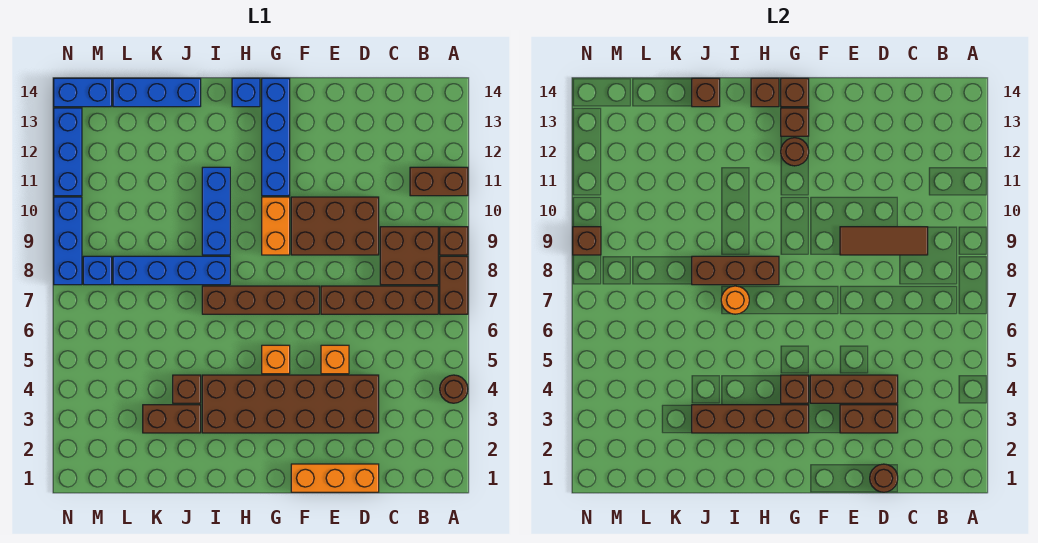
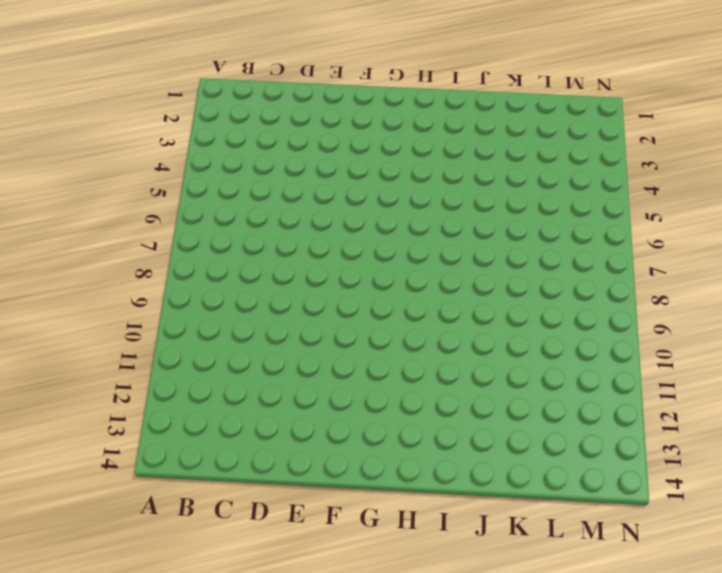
none -> brown round brick A4 level 1
none -> brown brick A7:A8 level 1
none -> brown brick A9 level 1
none -> brown brick A11:B11 level 1

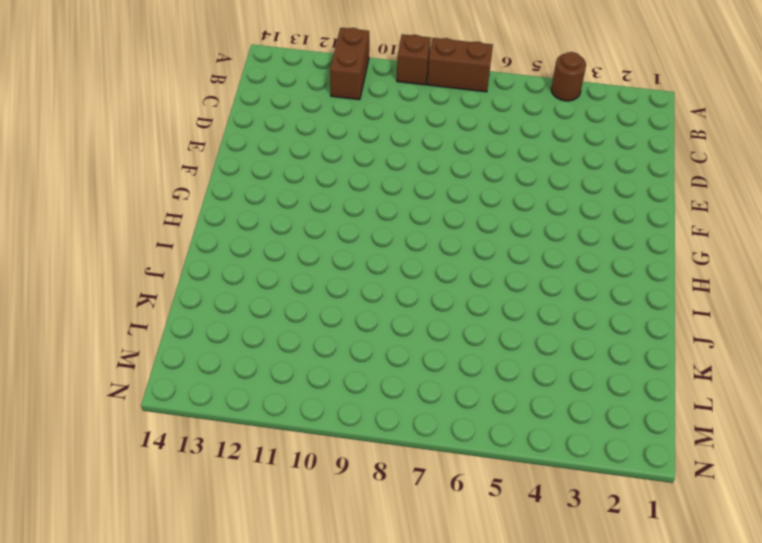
none -> brown brick B7:E7 level 1
none -> brown brick B8:C9 level 1
none -> orange brick D1:F1 level 1
none -> brown brick D3:I4 level 1

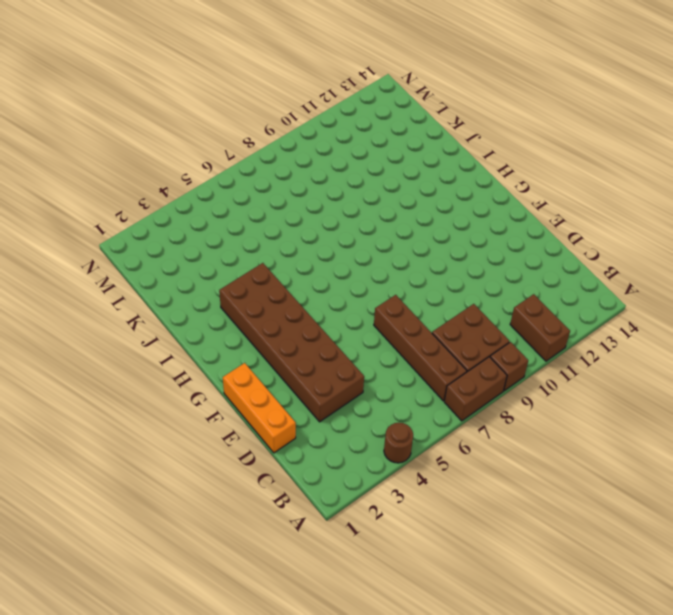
none -> brown brick D9:F10 level 1
none -> orange brick E5 level 1
none -> brown brick F7:I7 level 1
none -> orange brick G5 level 1

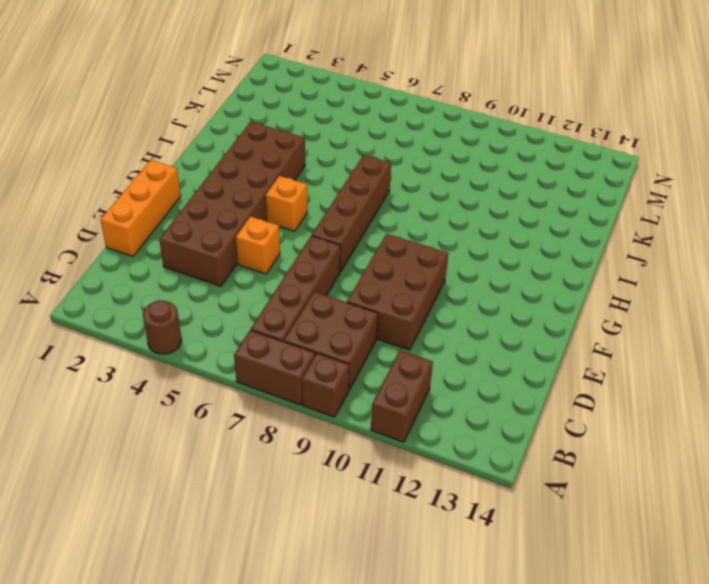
none -> orange brick G9:G10 level 1
none -> blue brick G11:G14 level 1
none -> blue brick H14 level 1
none -> blue brick I8:L8 level 1

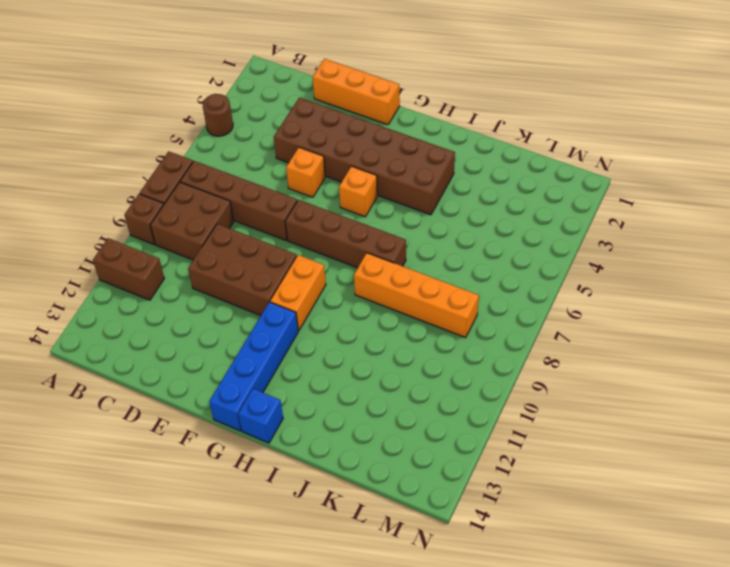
orange brick I8:L8 level 1 -> blue brick I8:L8 level 1
none -> blue brick I9:I11 level 1
none -> brown brick J3:K3 level 1
none -> brown brick J4 level 1
none -> blue brick J14:L14 level 1

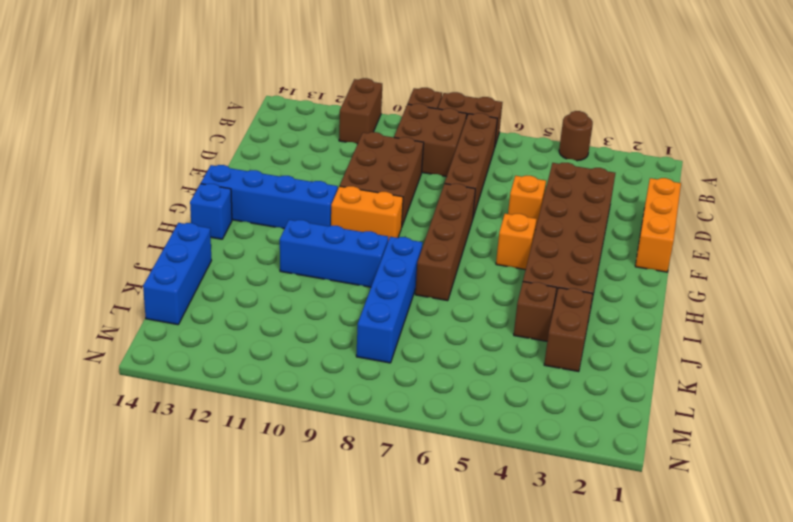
none -> blue brick M8 level 1
none -> blue brick M14:N14 level 1
none -> blue brick N8:N10 level 1
none -> blue brick N11:N13 level 1

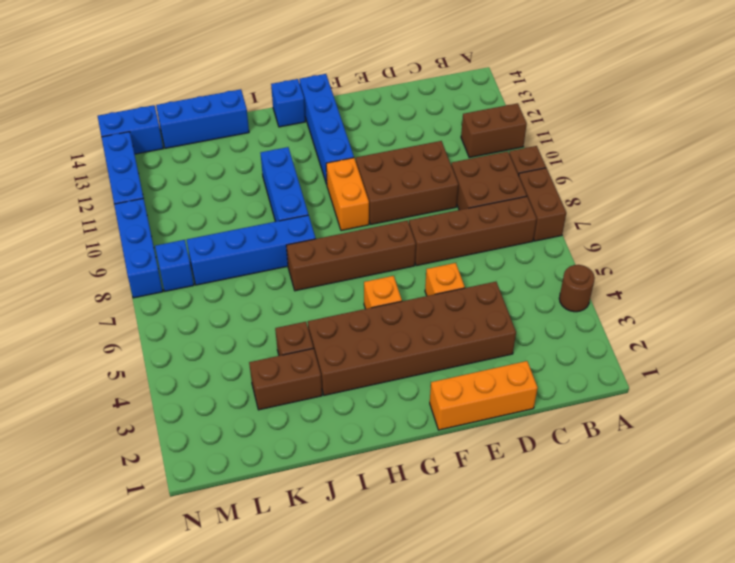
none -> brown tile C9:E9 level 2
none -> brown round brick D1 level 2
none -> brown brick D3:E3 level 2
none -> brown brick D4:F4 level 2

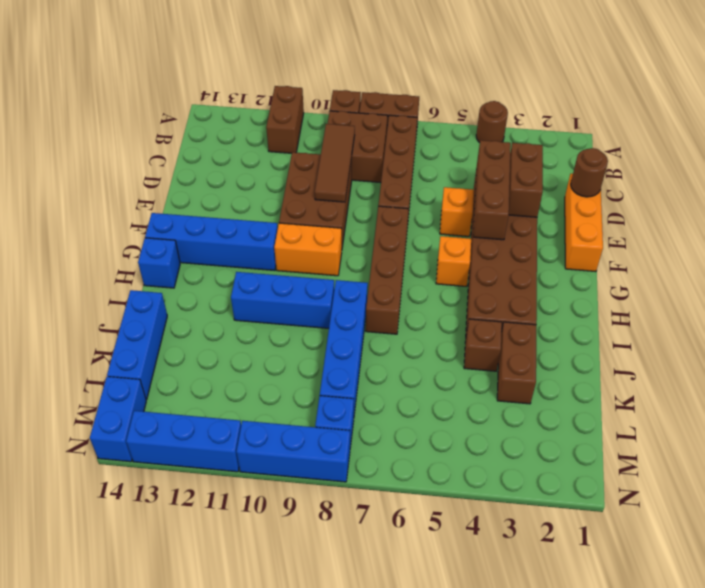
none -> brown brick G3:J3 level 2
none -> brown brick G4 level 2
none -> brown round brick G12 level 2
none -> brown brick G13 level 2

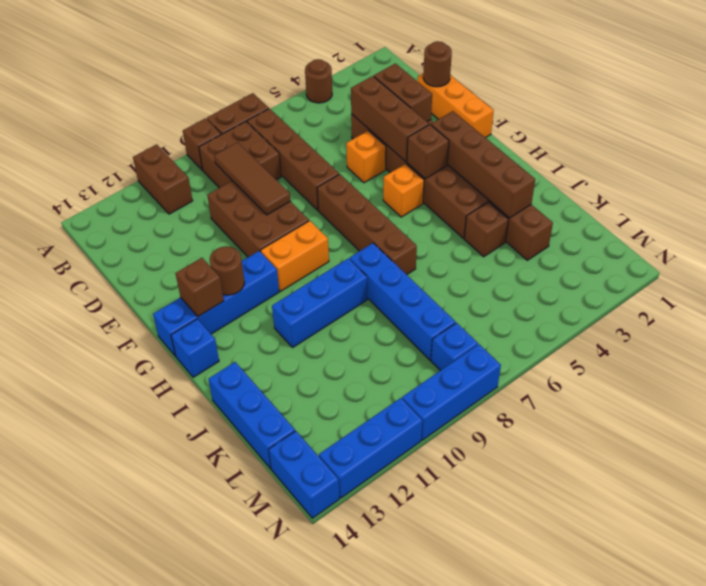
none -> brown brick G14 level 2
none -> brown brick H8:J8 level 2
none -> brown brick H14 level 2
none -> orange round brick I7 level 2

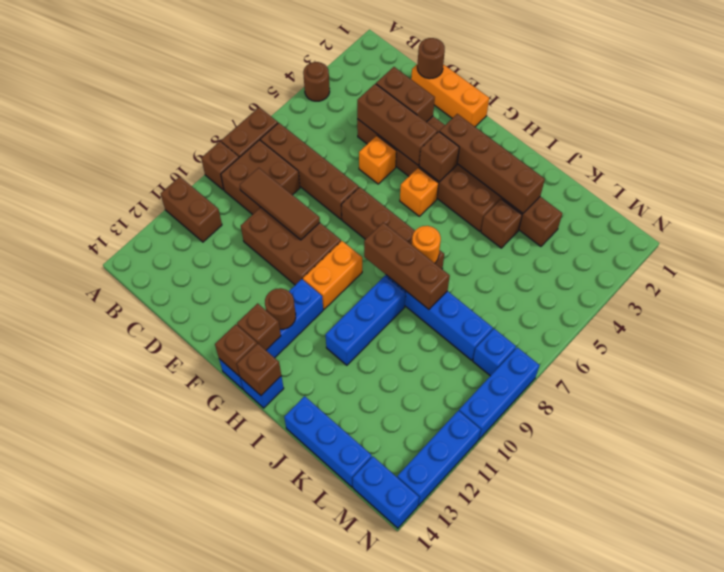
none -> brown brick J14 level 2
none -> brown brick N9 level 2

